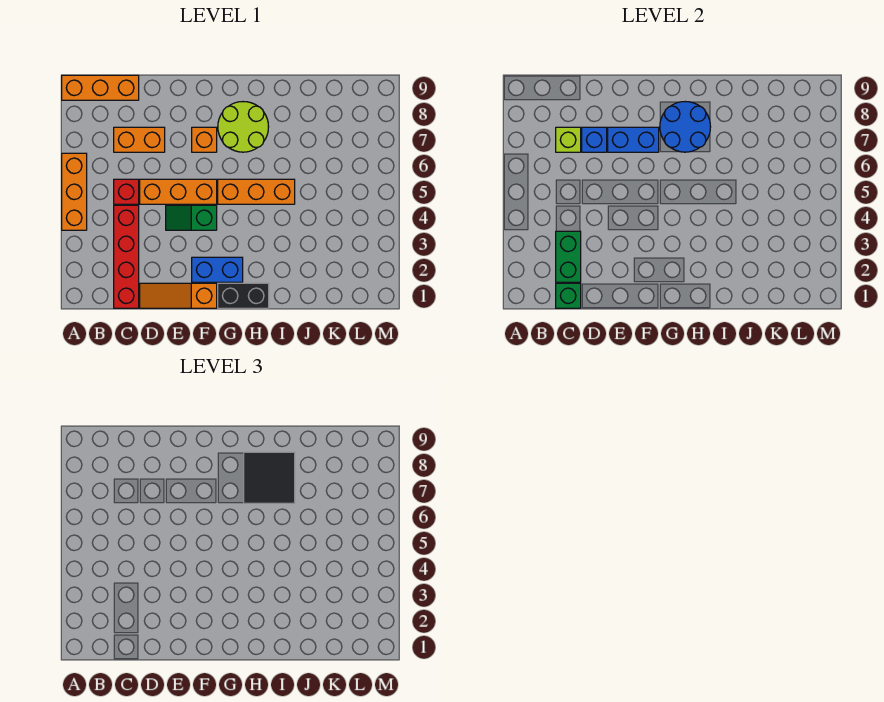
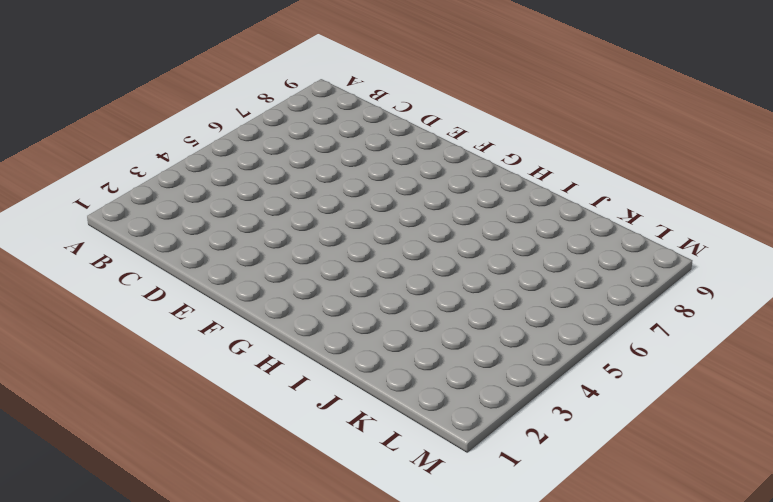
none -> orange brick A4:A6 level 1
none -> orange brick A9:C9 level 1
none -> red brick C1:C4 level 1

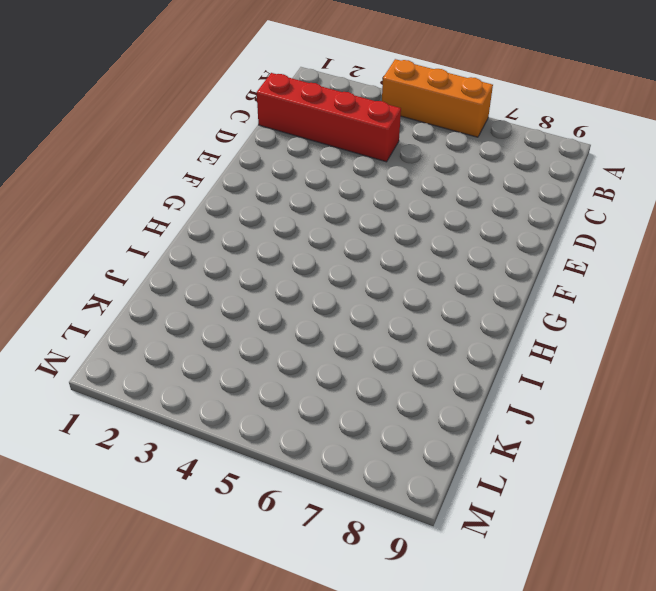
none -> orange brick A9:C9 level 1
none -> red brick C5 level 1
none -> orange brick C7:D7 level 1

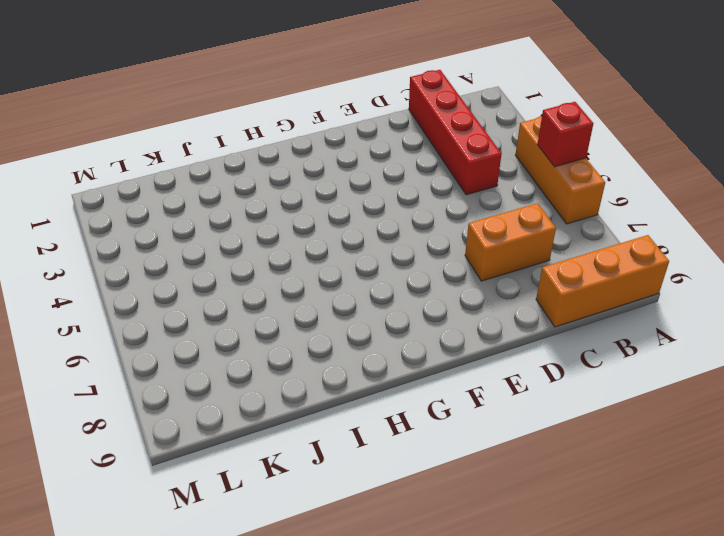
red brick A5 level 2 -> red brick C5 level 1
none -> orange slope D1:F1 level 1 top F
none -> orange brick D5:F5 level 1
none -> green slope E4:F4 level 1 top F

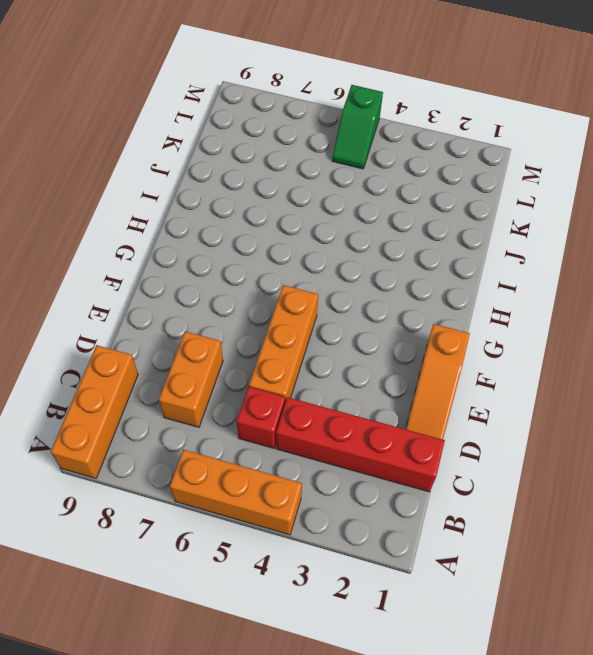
green slope L5:M5 level 1 top M -> green slope E4:F4 level 1 top F
none -> blue brick F2:G2 level 1
none -> orange brick F7 level 1
none -> black brick G1:H1 level 1

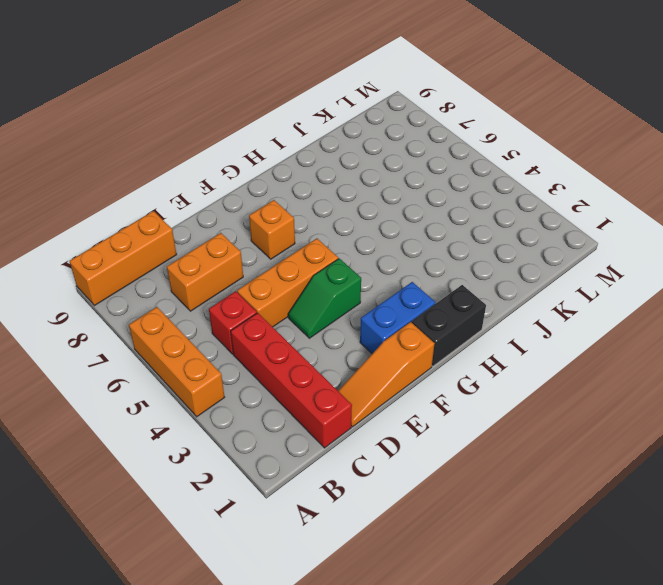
none -> orange brick G5:I5 level 1
none -> lime round brick G7:H8 level 1
none -> green brick C1 level 2

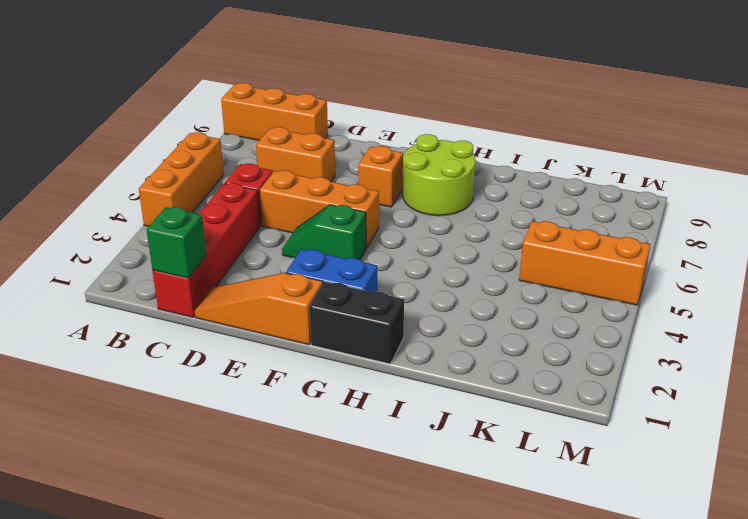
orange brick K5:M5 level 1 -> orange brick G5:I5 level 1
none -> green brick C2:C3 level 2
none -> lime brick C7 level 2
none -> blue brick D7 level 2

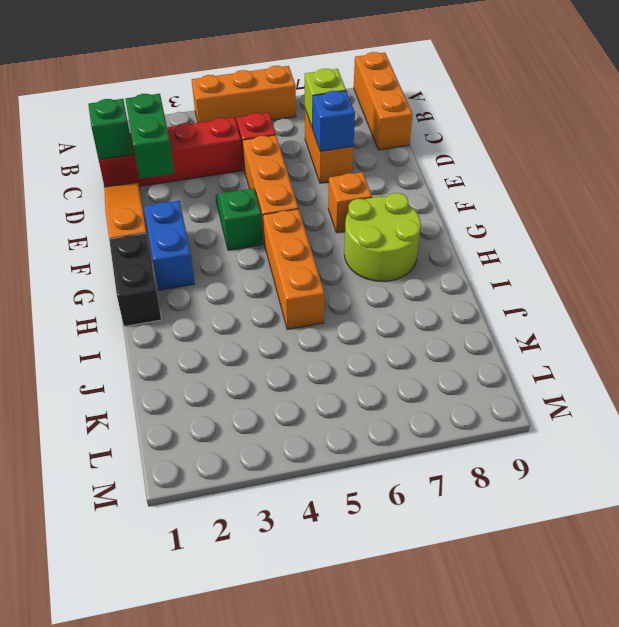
green brick C2:D2 level 2 -> green brick C2:C3 level 2
none -> blue brick E7:F7 level 2
none -> blue round brick G7:H8 level 2
none -> black tile H7:I8 level 3

